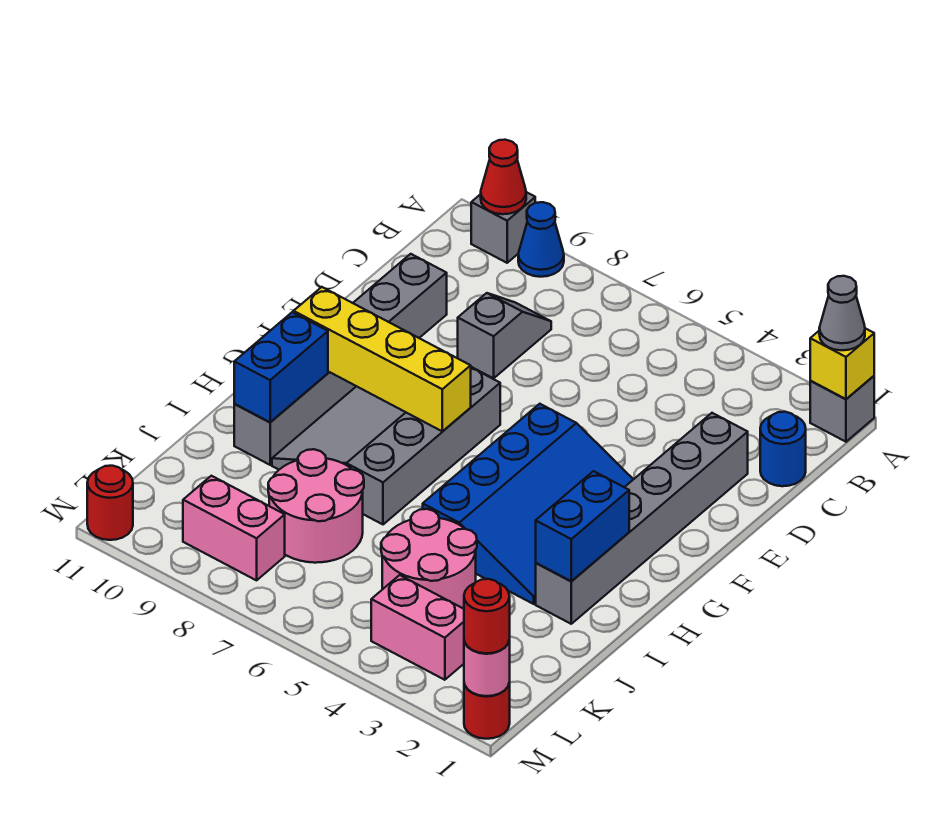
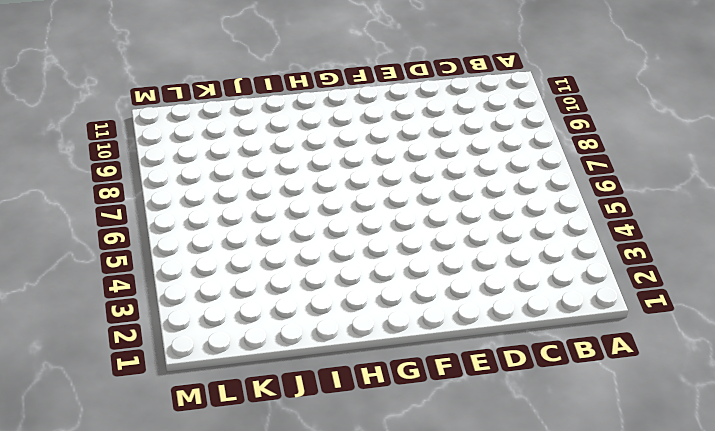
none -> grey brick A1 level 1
none -> blue cone A9 level 1
none -> grey brick A10 level 1

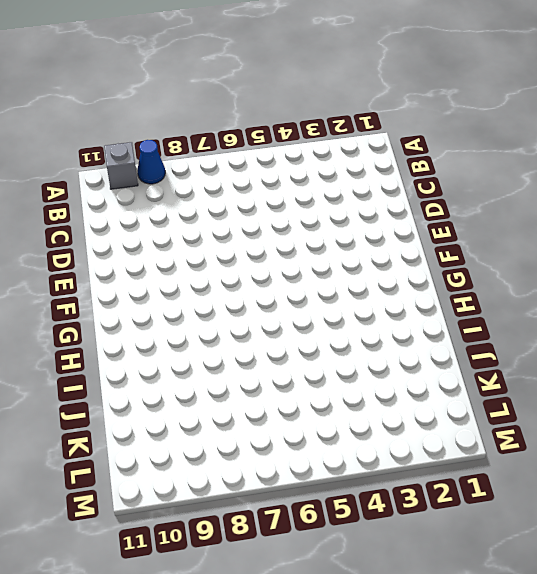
none -> grey brick A1 level 1
none -> blue round brick C1 level 1
none -> grey slope C8:D8 level 1 top D

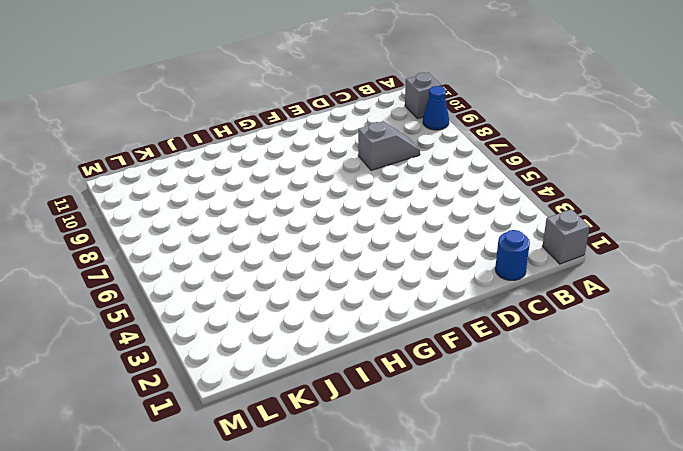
none -> grey brick D2:I2 level 1
none -> grey brick D10:I10 level 1
none -> blue slope F3:I5 level 1 top 5

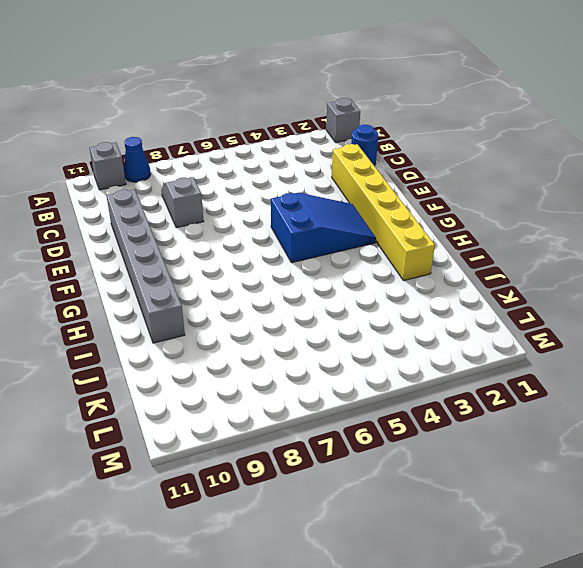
yellow brick D2:I2 level 1 -> grey brick D2:I2 level 1
blue slope F3:G5 level 1 top 5 -> blue slope F3:I5 level 1 top 5
none -> grey slope F7:I9 level 1 top 7
none -> pink round brick J4:K5 level 1
none -> pink round brick J7:K8 level 1

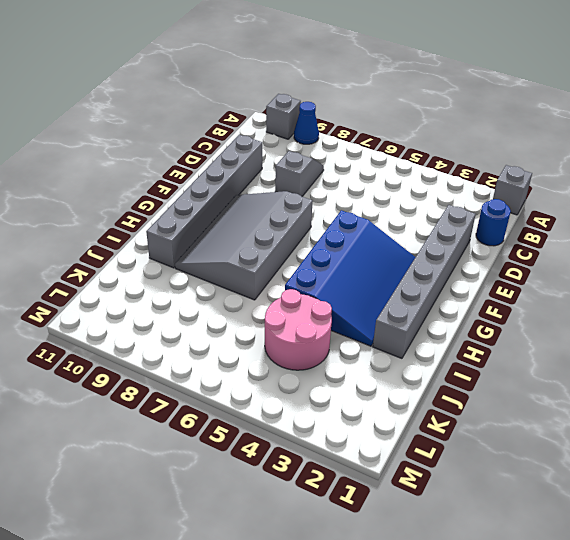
none -> pink round brick J7:K8 level 1
none -> pink brick L3:L4 level 1
none -> pink brick L8:L9 level 1

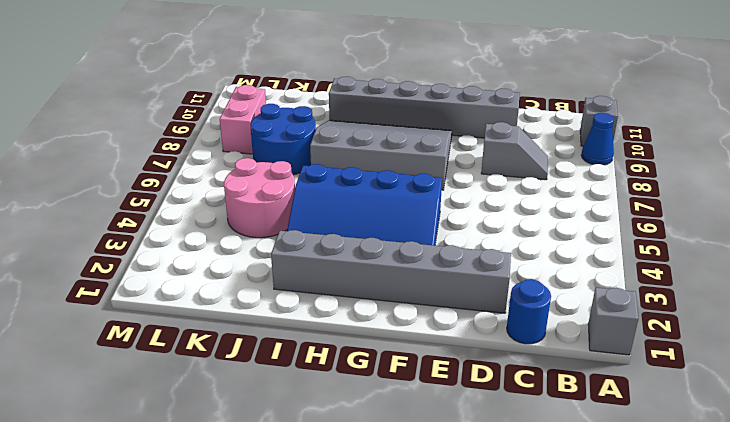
blue round brick J7:K8 level 1 -> pink round brick J7:K8 level 1
none -> pink brick L3:L4 level 1
none -> red round brick M1 level 1
none -> red round brick M11 level 1

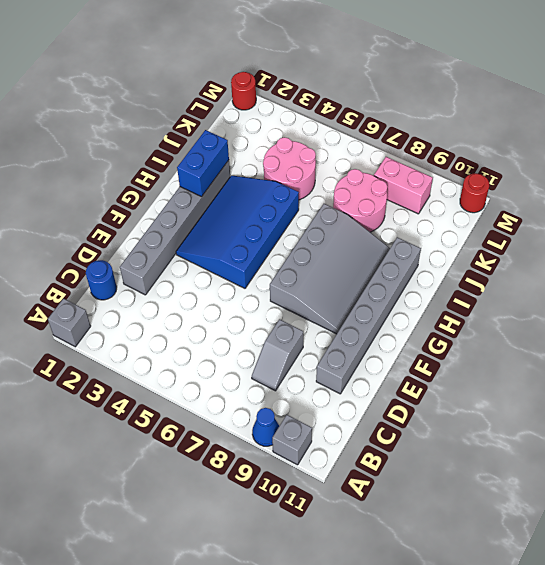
none -> pink brick L3:L4 level 1
none -> yellow brick A1 level 2
none -> red cone A10 level 2

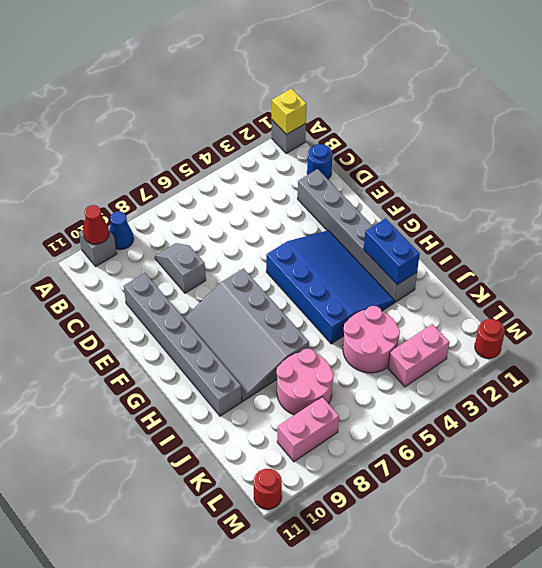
none -> yellow brick G7:G10 level 2
none -> blue brick H10:I10 level 2
none -> pink round brick M1 level 2

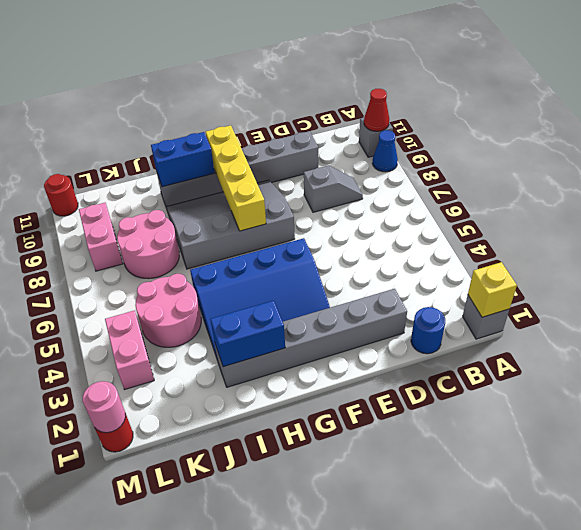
none -> grey cone A1 level 3
none -> red round brick M1 level 3

